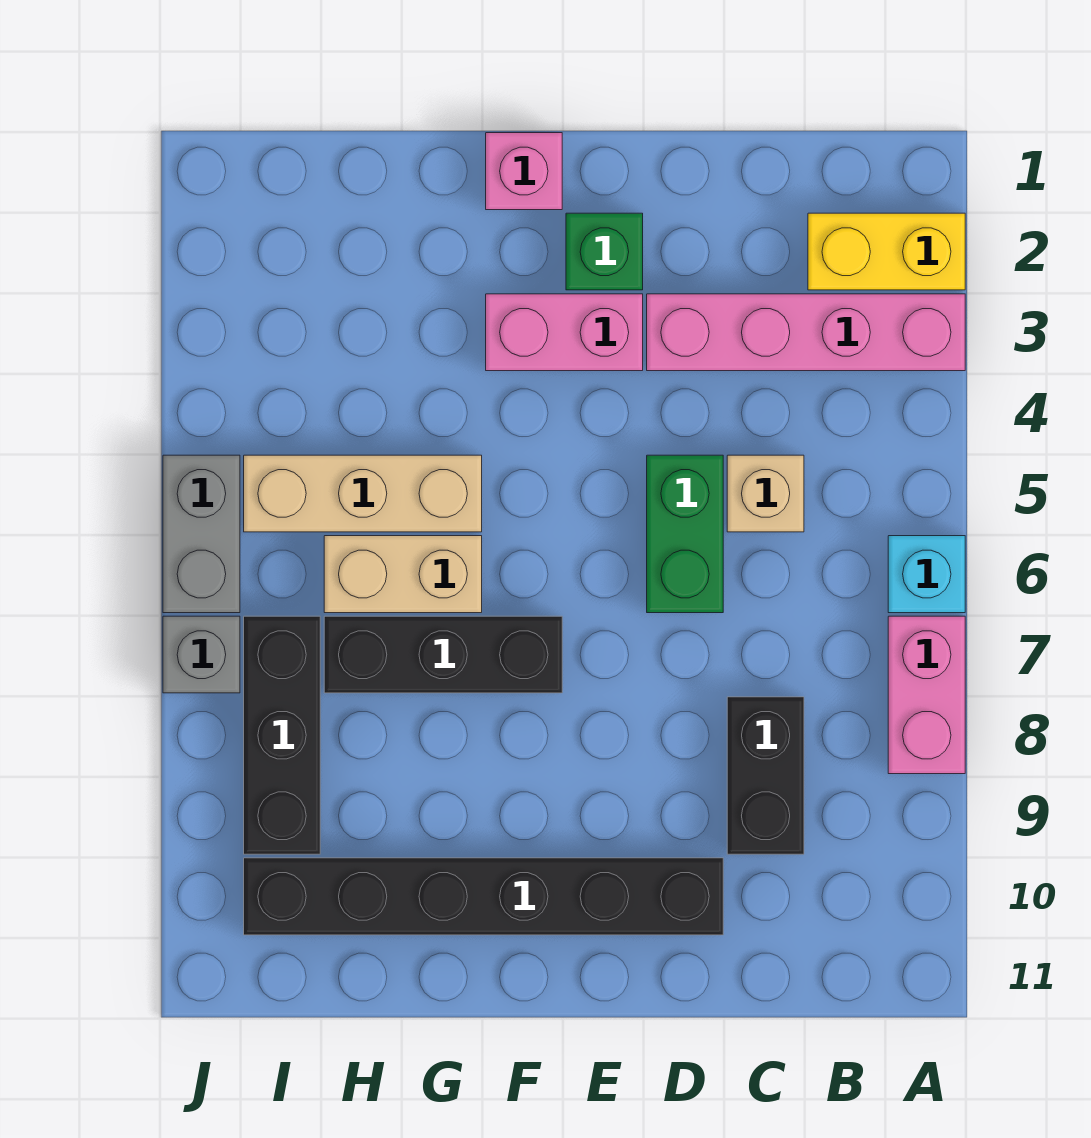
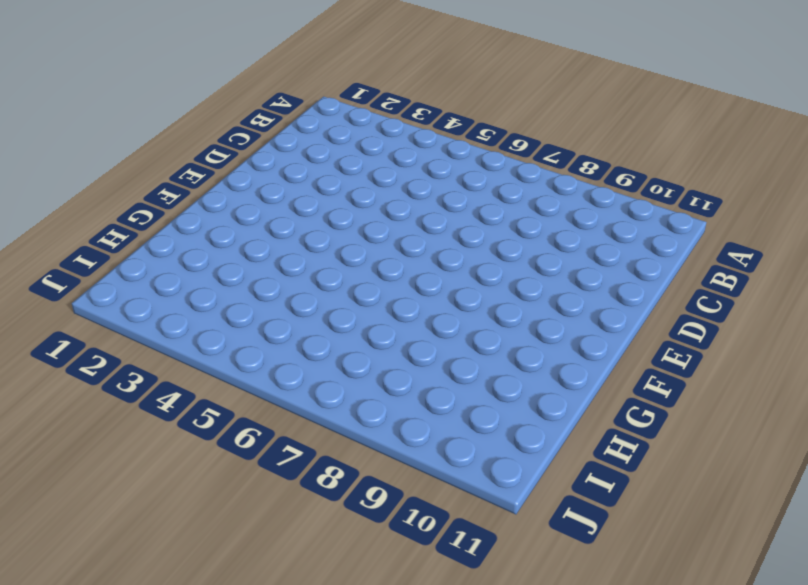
none -> yellow brick A2:B2 level 1
none -> pink brick A3:D3 level 1
none -> cyan brick A6 level 1

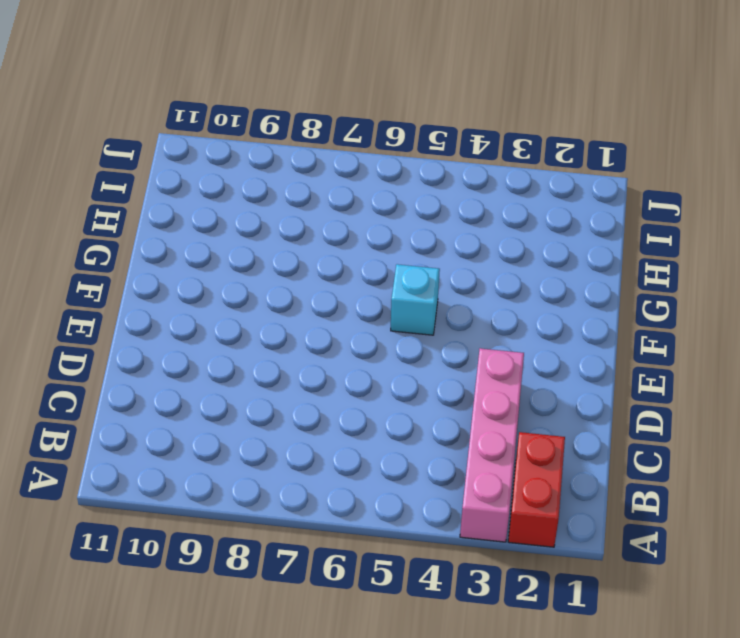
red brick A2:B2 level 1 -> yellow brick A2:B2 level 1
cyan brick F5 level 1 -> cyan brick A6 level 1
none -> pink brick A7:A8 level 1
none -> tan brick C5 level 1
none -> black brick C8:C9 level 1

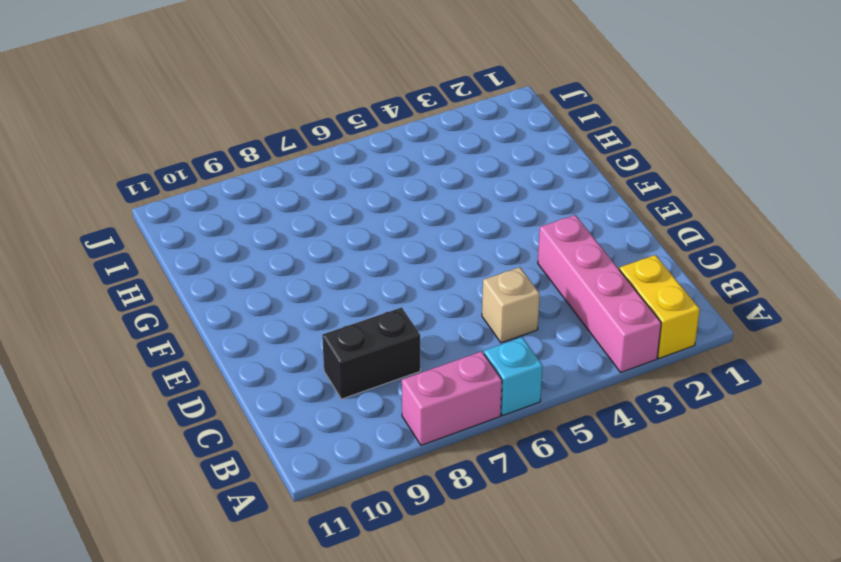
none -> green brick D5:D6 level 1
none -> black brick D10:I10 level 1
none -> green brick E2 level 1

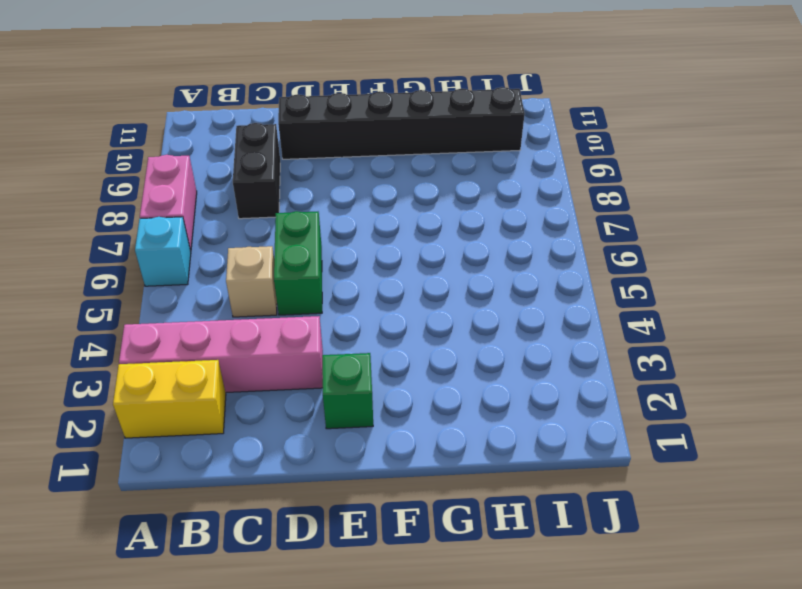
none -> pink brick E3:F3 level 1
none -> pink brick F1 level 1
none -> black brick F7:H7 level 1

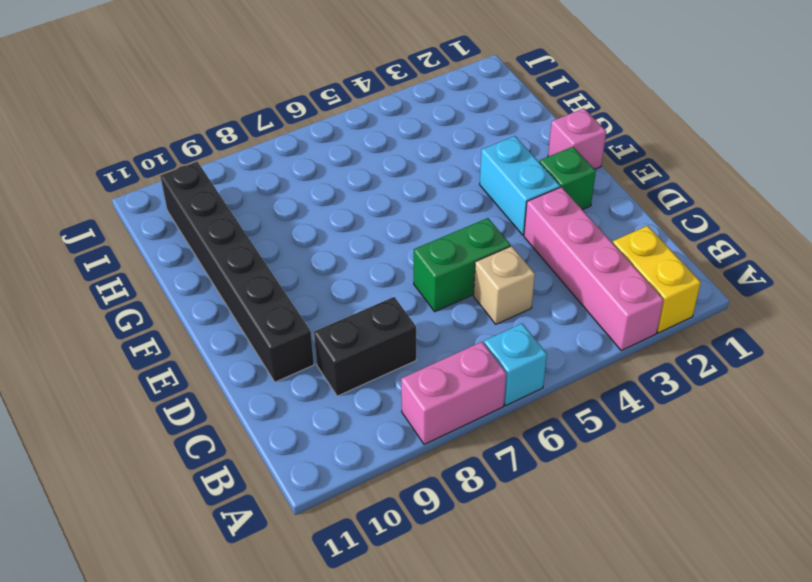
cyan brick E3:F3 level 1 -> pink brick E3:F3 level 1
none -> black brick F7:H7 level 1
none -> tan brick G5:I5 level 1
none -> tan brick G6:H6 level 1

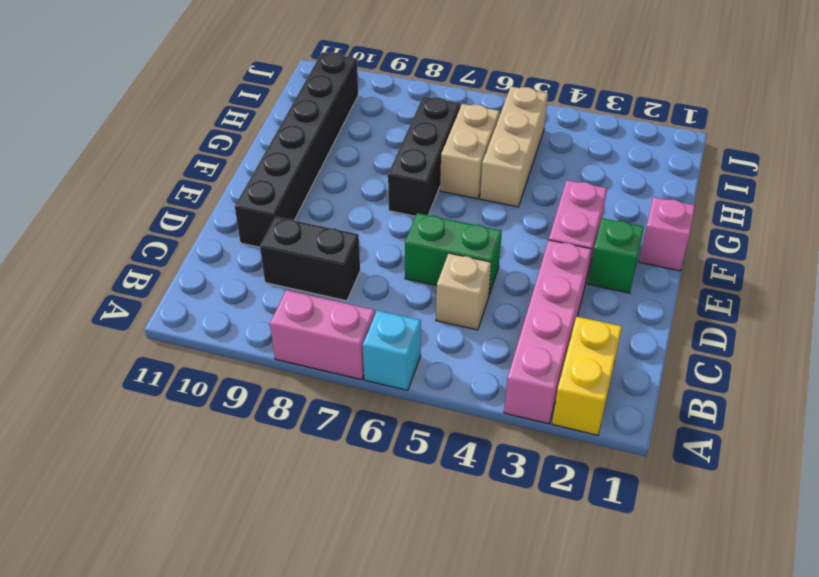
none -> black brick I7:I9 level 1
none -> grey brick J5:J6 level 1
none -> grey brick J7 level 1

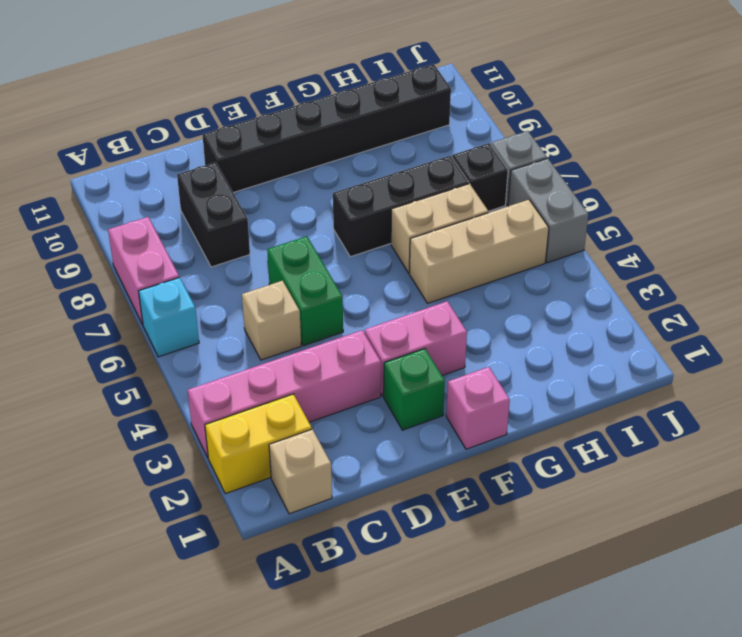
tan brick B1 level 1 -> none
black brick I7 level 1 -> black brick I7:I9 level 1

